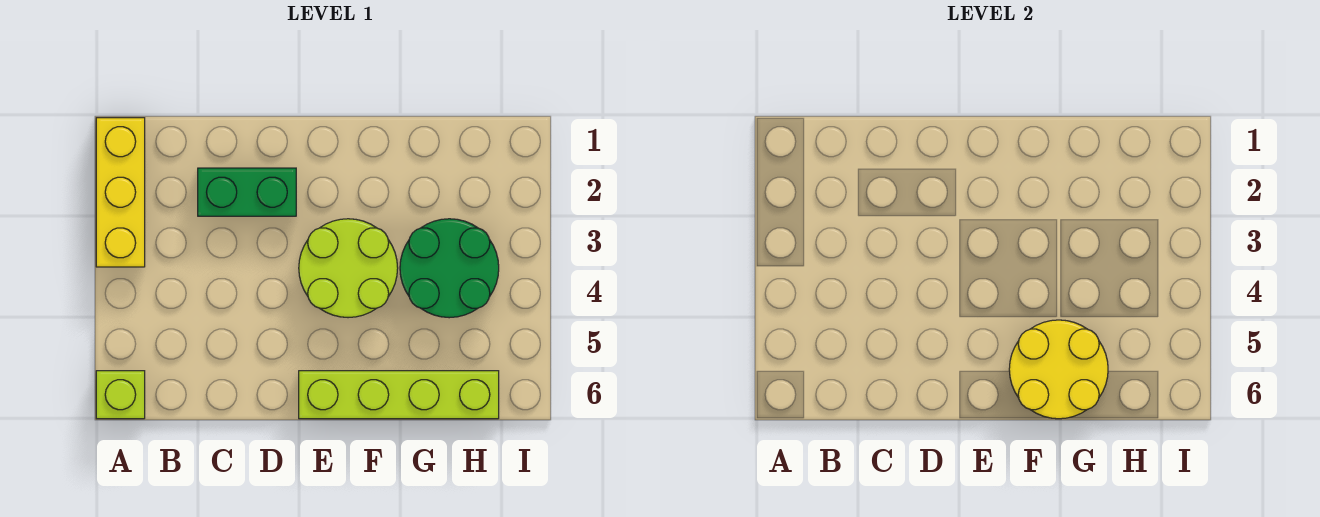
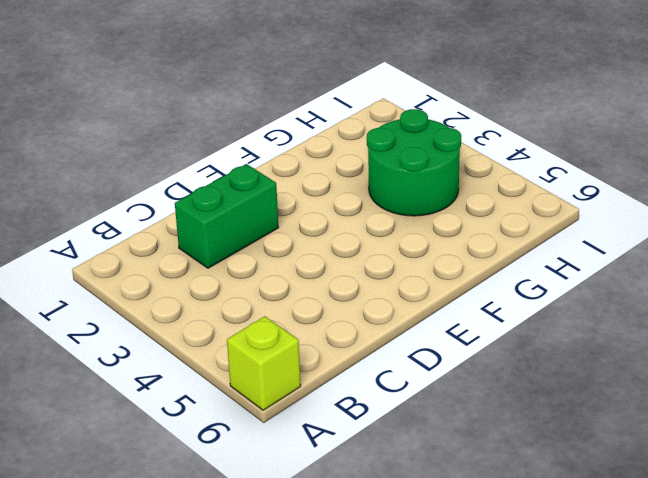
none -> yellow brick A1:A3 level 1
none -> lime round brick E3:F4 level 1

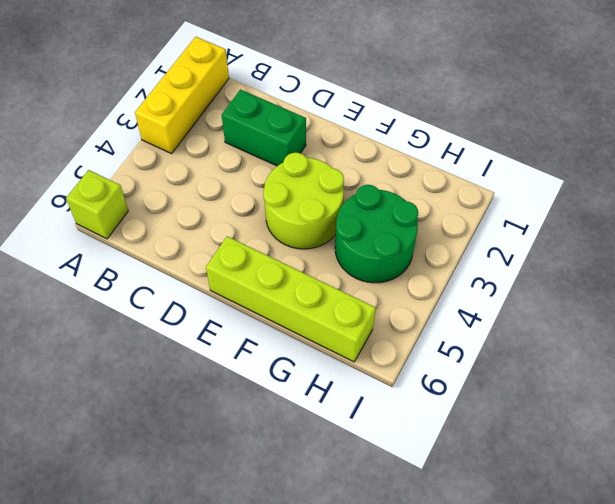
none -> yellow round brick F5:G6 level 2

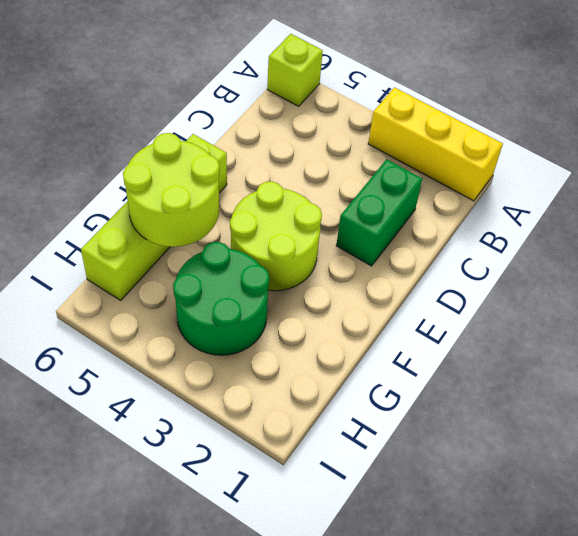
lime round brick F5:G6 level 2 -> yellow round brick F5:G6 level 2

